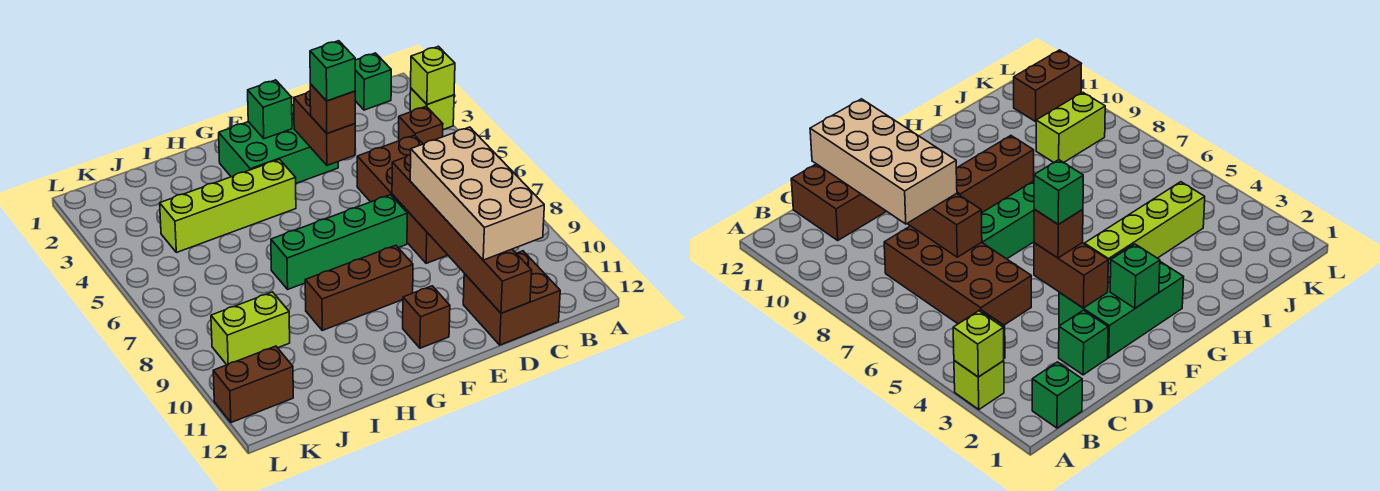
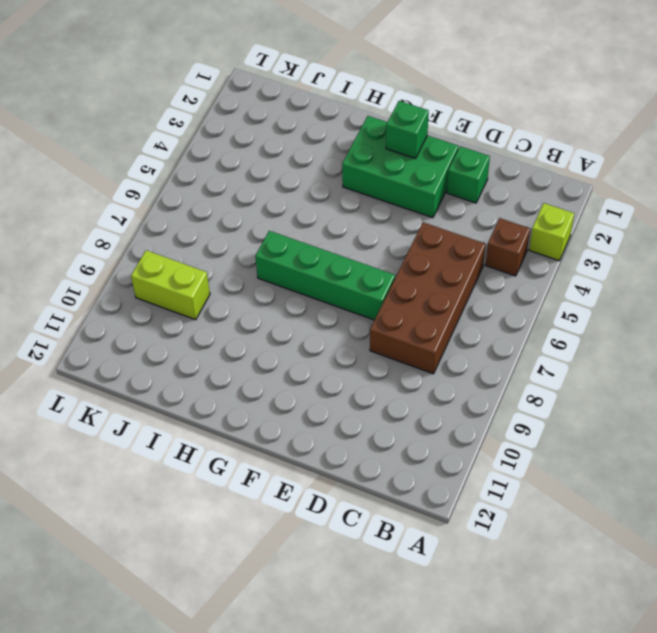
none -> green brick B1 level 1
none -> brown brick C11:D12 level 1
none -> brown brick F9:H9 level 1

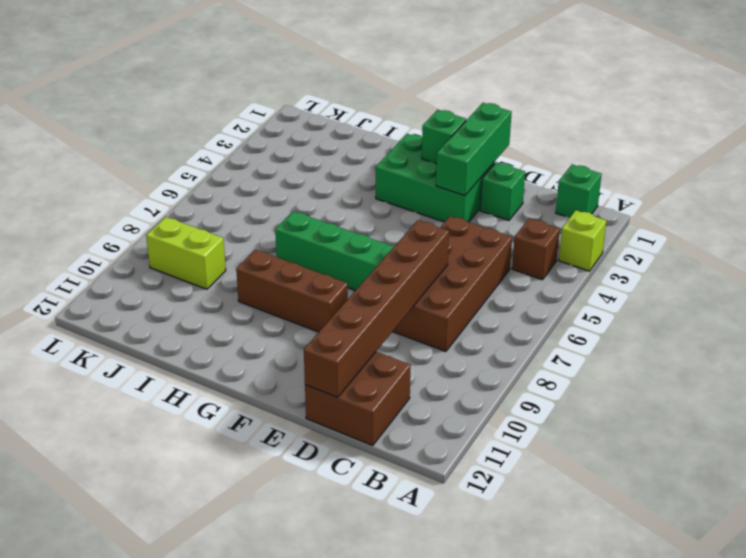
green brick E1:E3 level 2 -> brown brick E3:E4 level 2
none -> brown brick F11 level 1
none -> lime brick G4:J4 level 1
none -> brown brick K11:L11 level 1

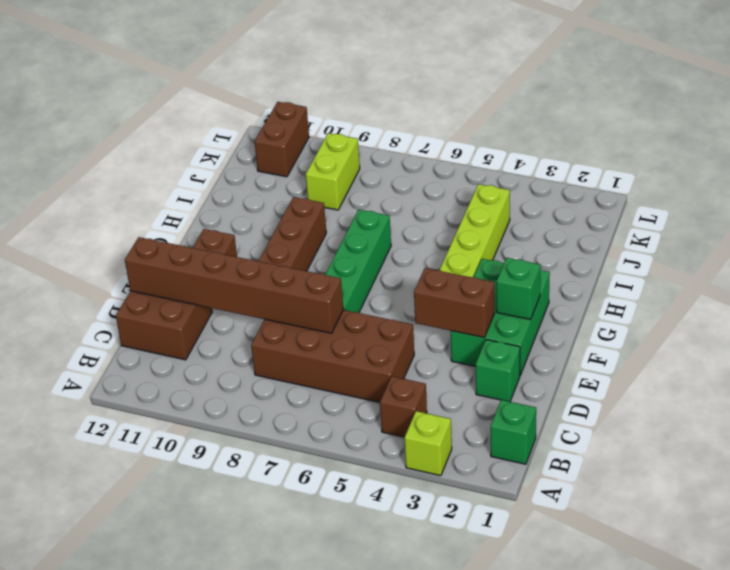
none -> lime brick A3 level 2
none -> tan brick C8:D11 level 3
none -> brown brick E4 level 3

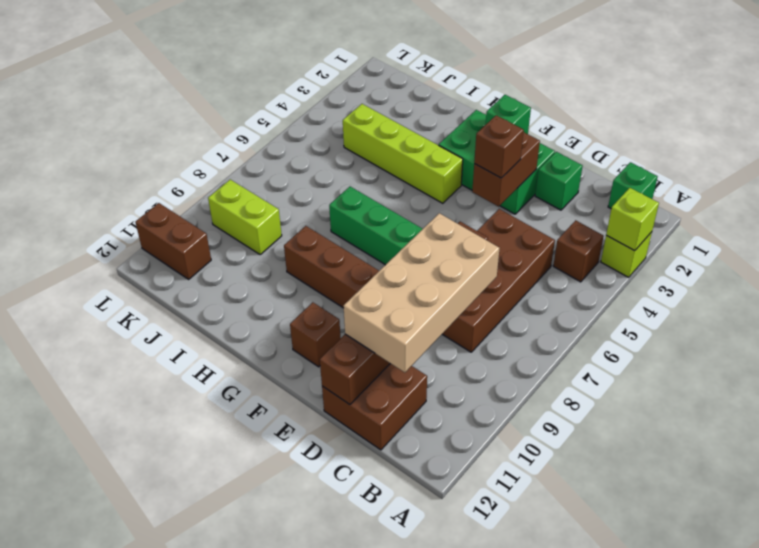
none -> green brick E4 level 4

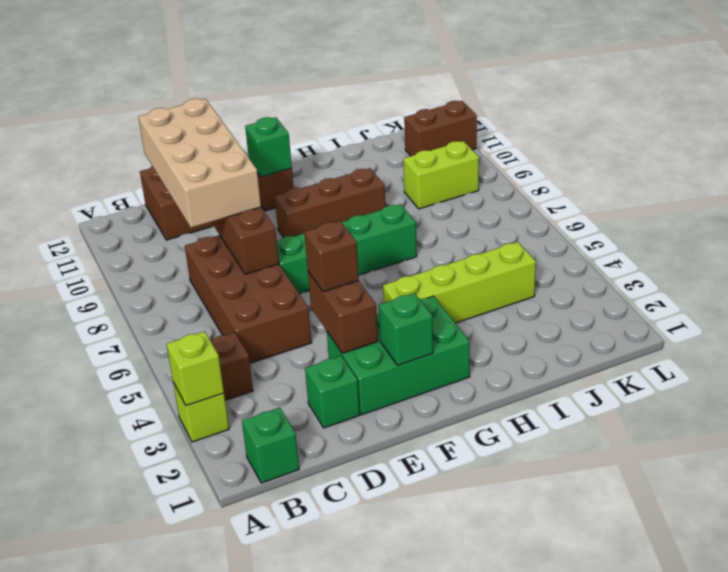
green brick F11 level 2 -> green brick E4 level 4

